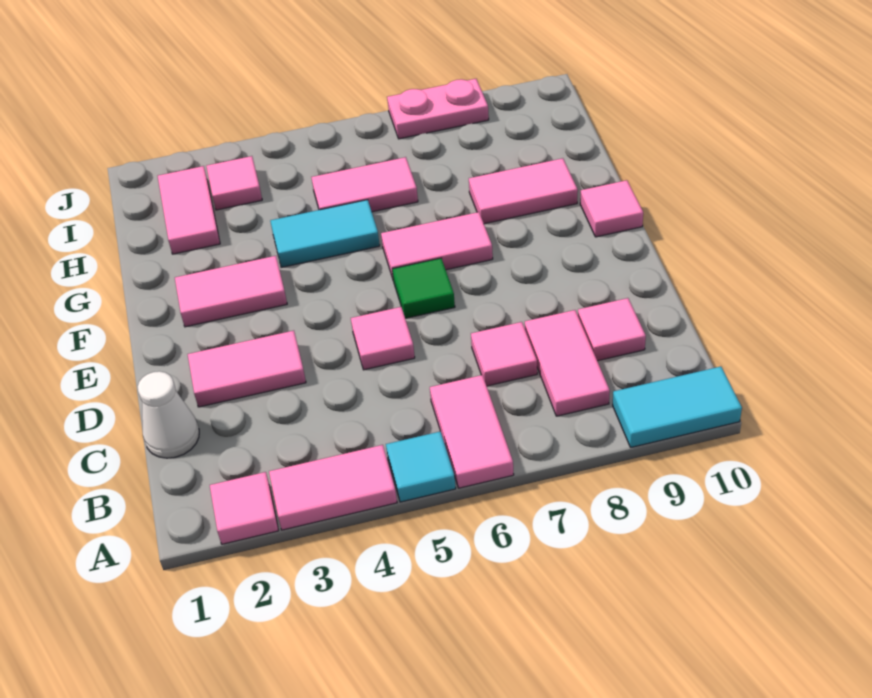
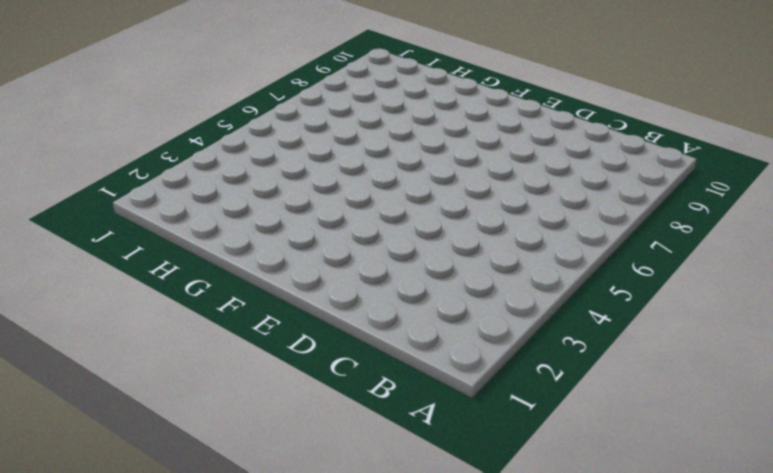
none -> pink tile A2 level 1
none -> pink tile A3:A4 level 1
none -> cyan tile A5 level 1

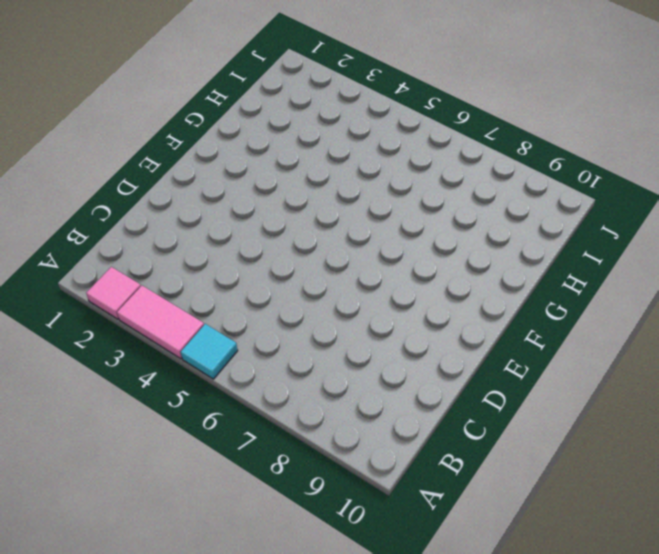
none -> pink tile A6:B6 level 1
none -> cyan tile A9:A10 level 1
none -> pink tile B8:C8 level 1

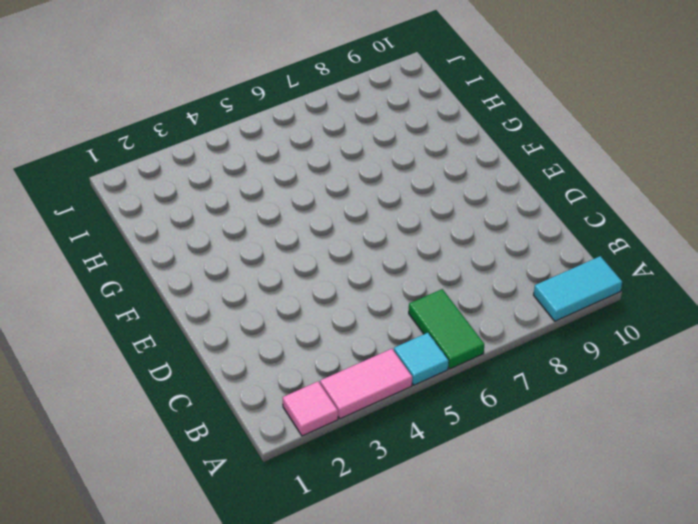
green tile A6:B6 level 1 -> pink tile A6:B6 level 1
none -> pink tile B8:C8 level 1
none -> white cone C1 level 1
none -> pink tile C7 level 1

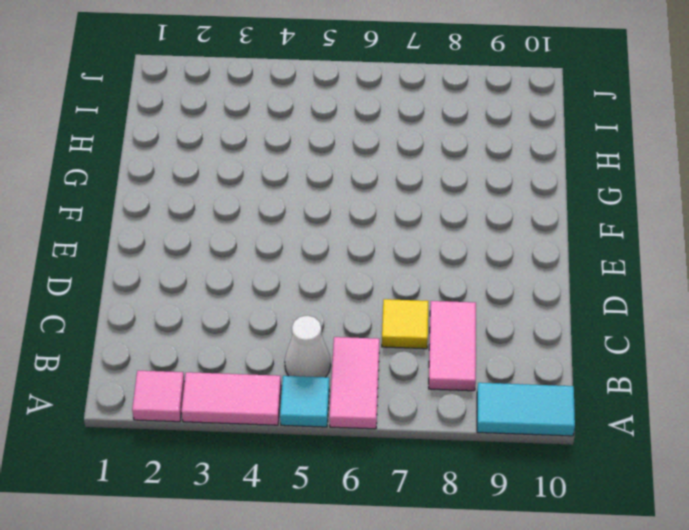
white cone B5 level 1 -> white cone C1 level 1
yellow tile C7 level 1 -> pink tile C7 level 1
none -> pink tile C9 level 1
none -> pink tile D2:D3 level 1
none -> pink tile D5 level 1

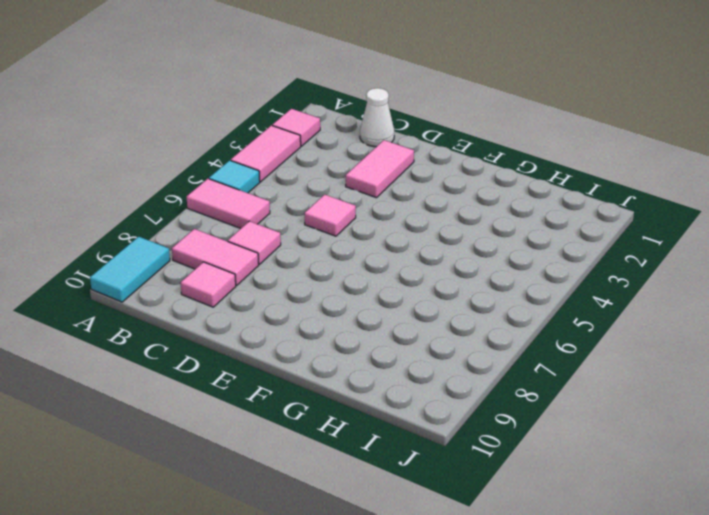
none -> green tile E6 level 1
none -> pink tile F2:F3 level 1
none -> pink tile F6:F7 level 1

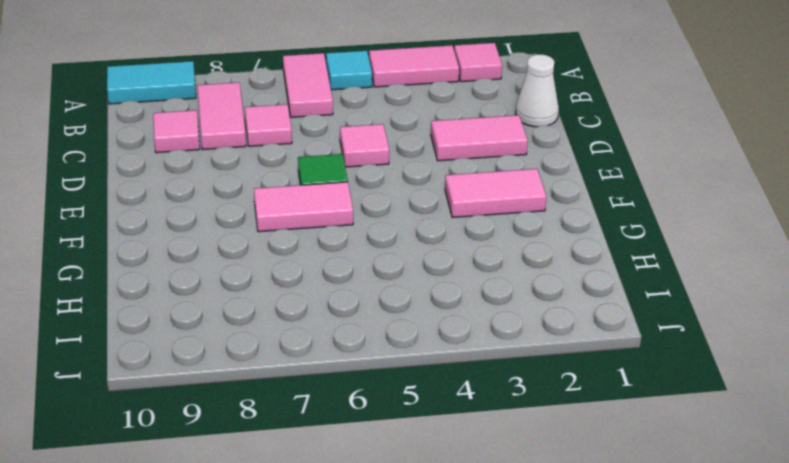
none -> pink tile F10 level 1
none -> cyan tile G4:G5 level 1
none -> pink tile G8:G9 level 1

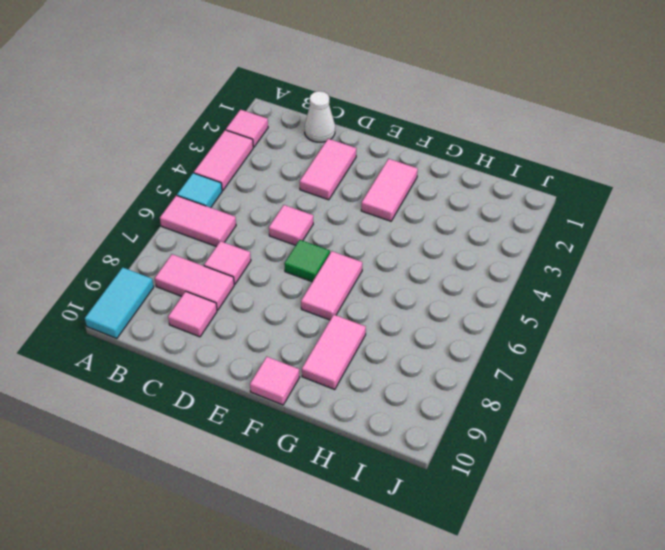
none -> cyan tile G4:G5 level 1
none -> pink tile H2:I2 level 1
none -> pink tile H5:H6 level 1

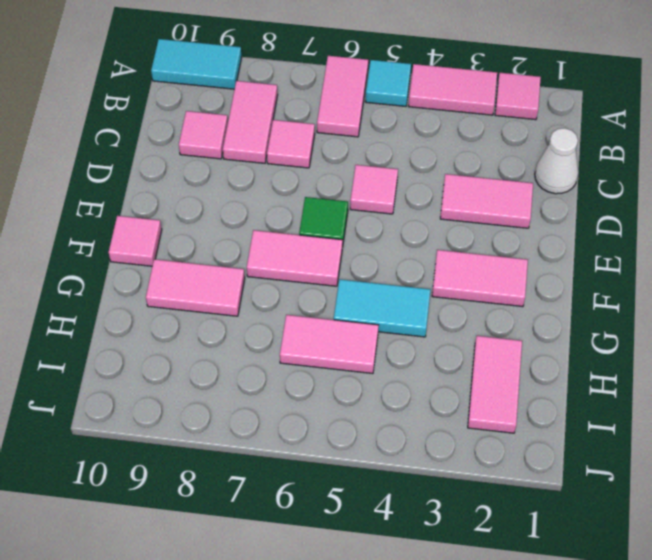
none -> pink tile I3 level 1
none -> pink plate J7:J8 level 1

